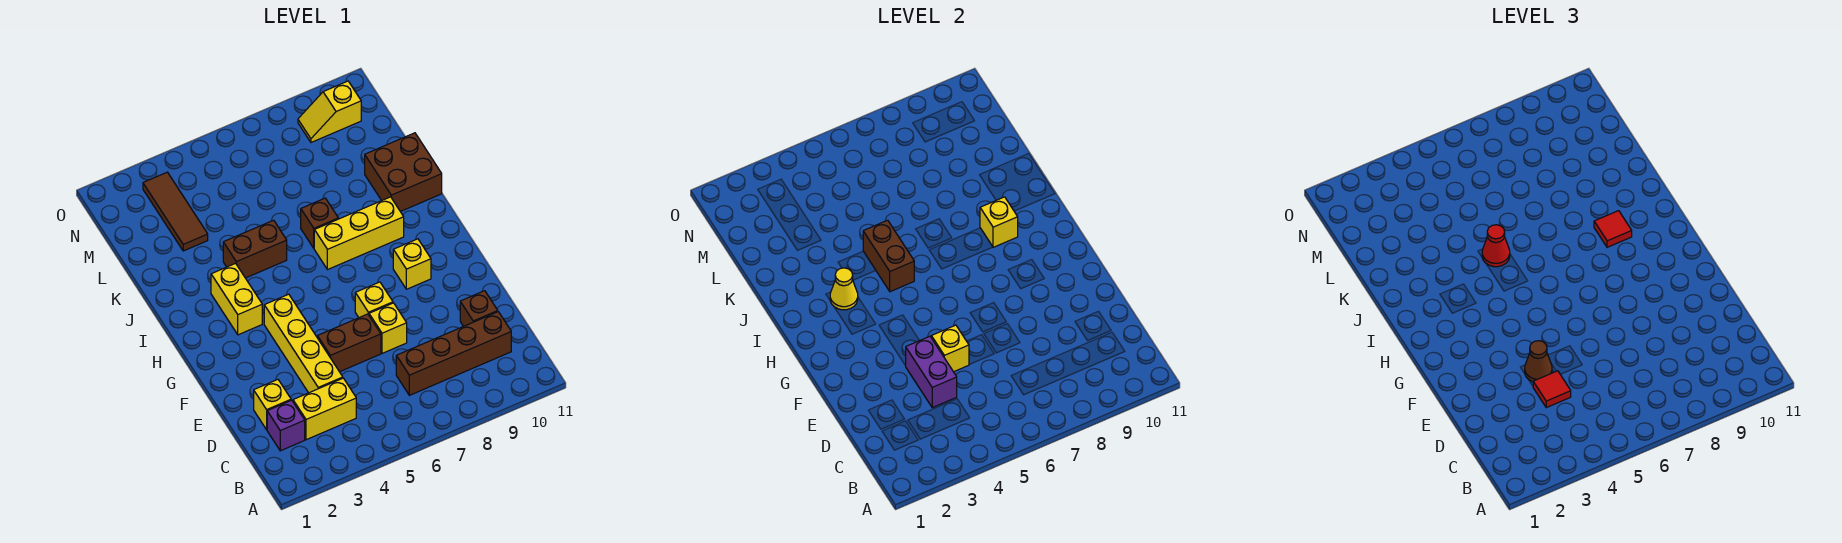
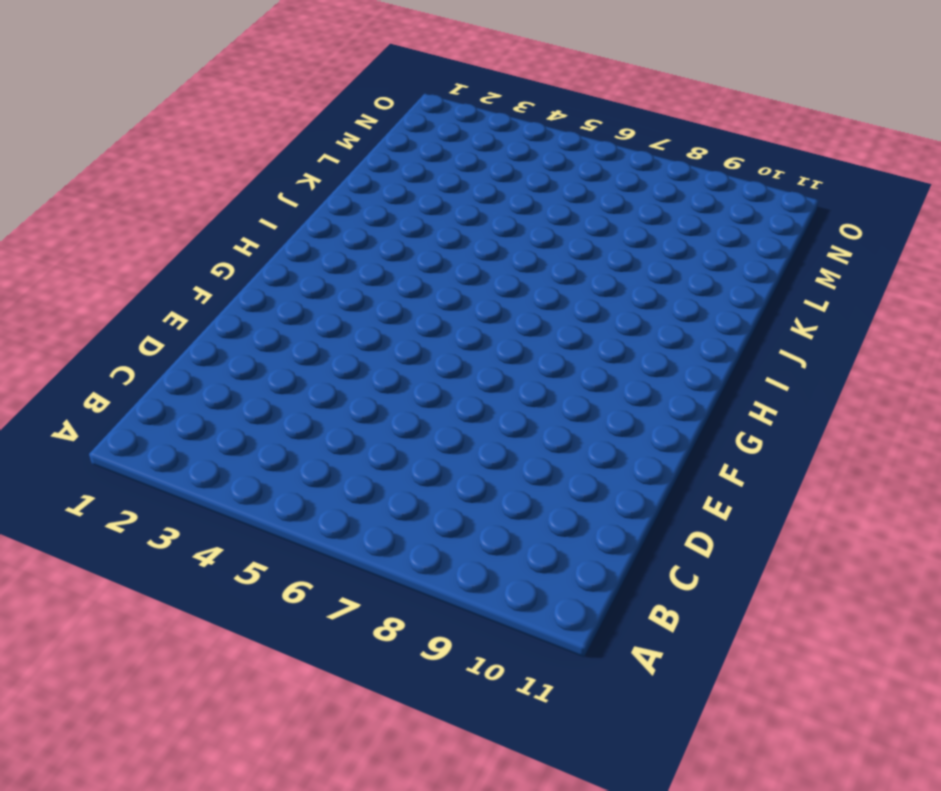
none -> purple brick C2 level 1
none -> yellow brick C3:C4 level 1
none -> brown brick C7:C10 level 1

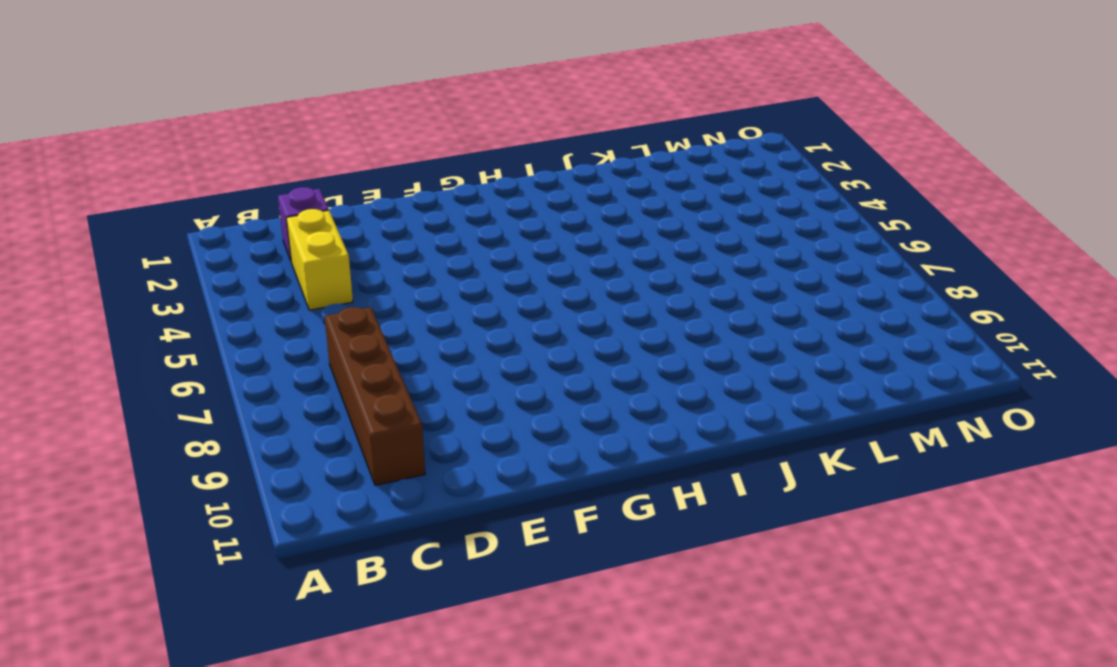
none -> yellow brick D2 level 1
none -> yellow brick D4:G4 level 1
none -> brown brick D10 level 1

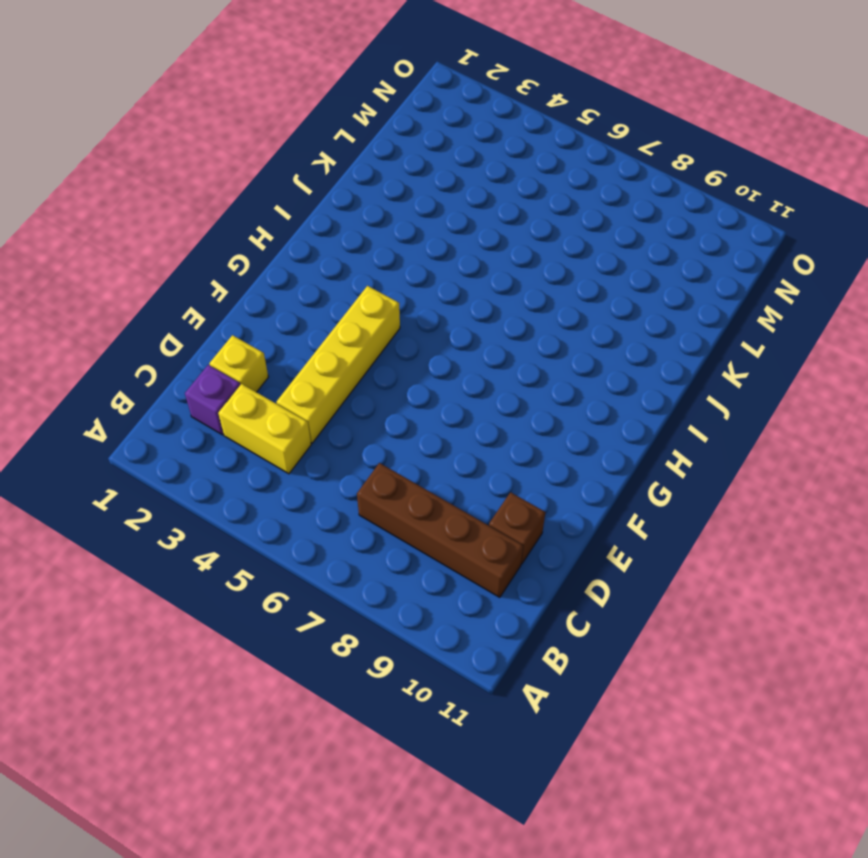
none -> brown brick E5:E6 level 1
none -> yellow brick E7 level 1
none -> yellow brick F7 level 1

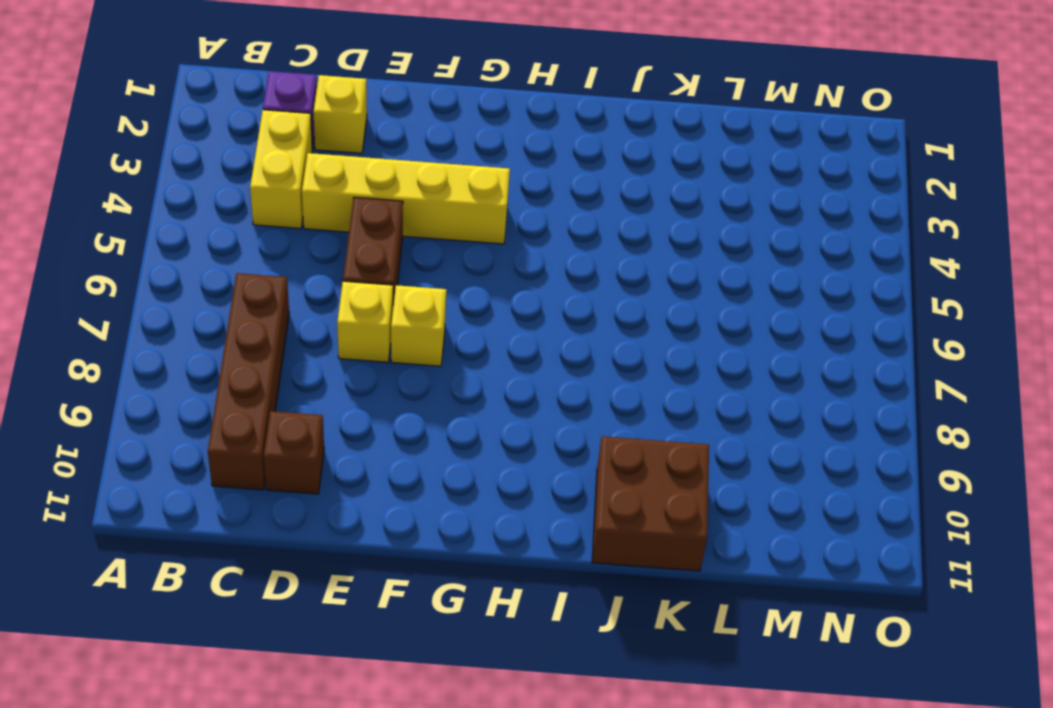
none -> yellow brick G9 level 1
none -> yellow brick H3:I3 level 1
none -> yellow brick I7:I9 level 1

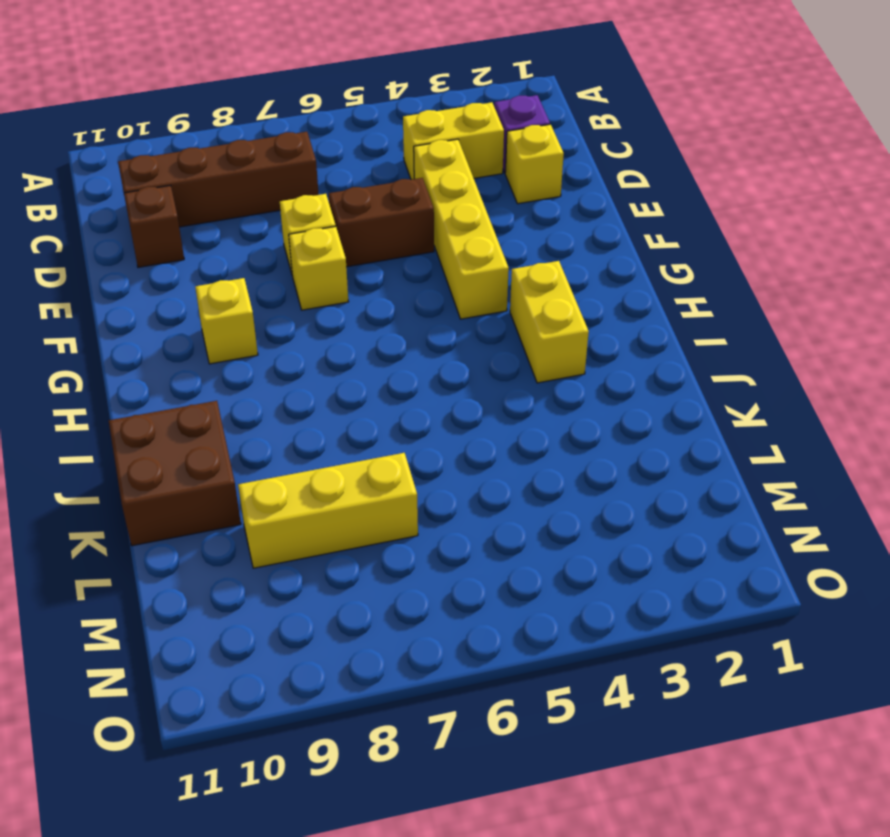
yellow brick L7:L9 level 1 -> yellow brick I7:I9 level 1
none -> brown brick J4:J5 level 1
none -> brown brick J7 level 1
none -> brown tile L3:N3 level 1

